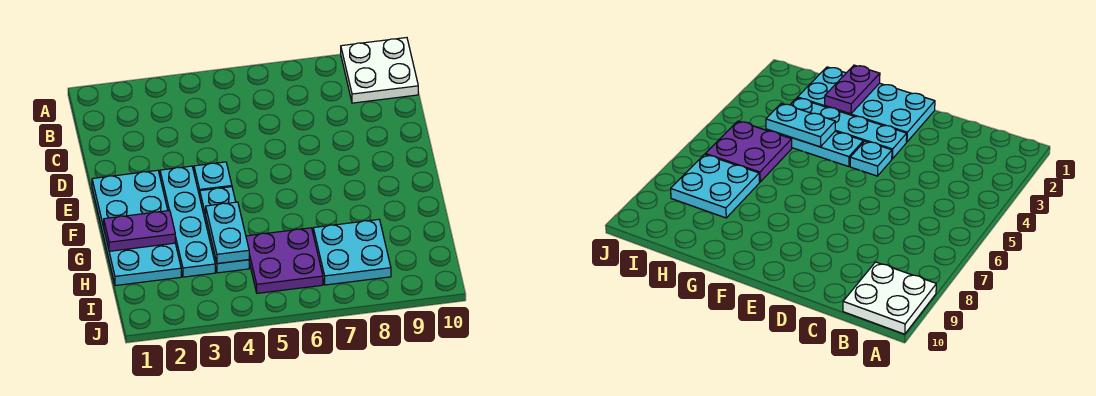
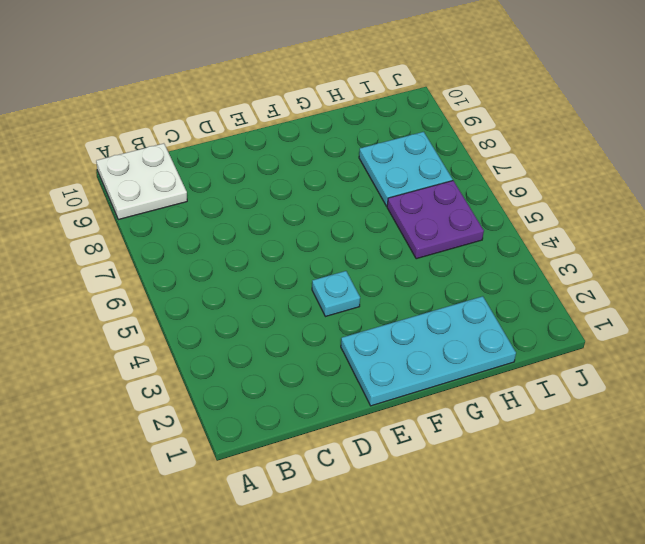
none -> cyan plate E3:H3 level 1
none -> cyan plate F4:H4 level 1

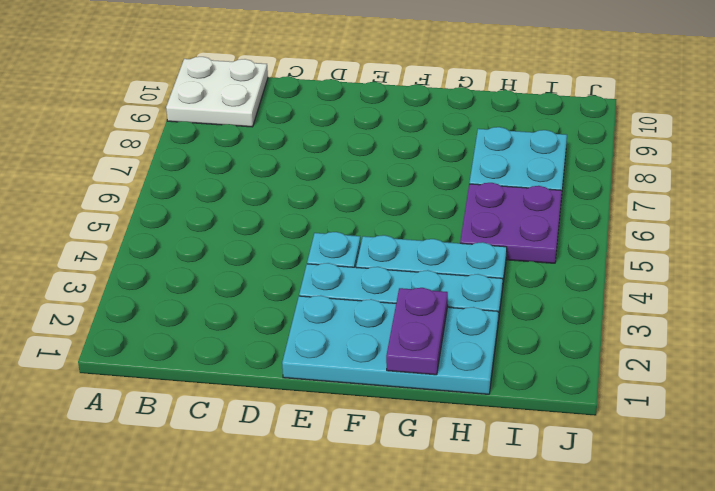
none -> cyan plate G4:H4 level 2

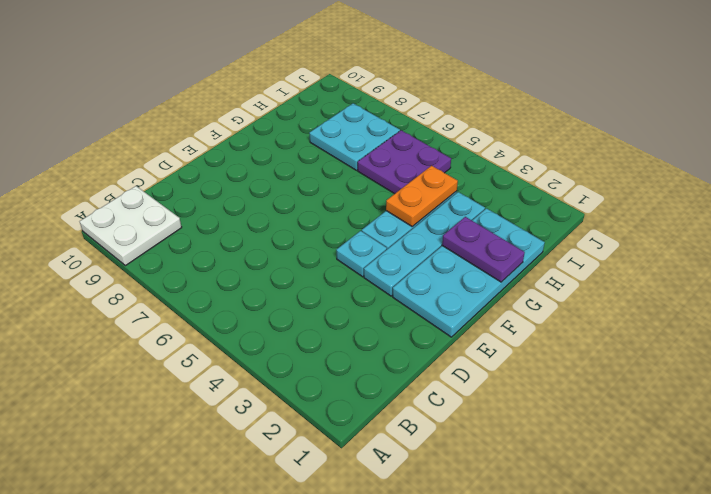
orange plate G4:H4 level 2 -> cyan plate G4:H4 level 2

